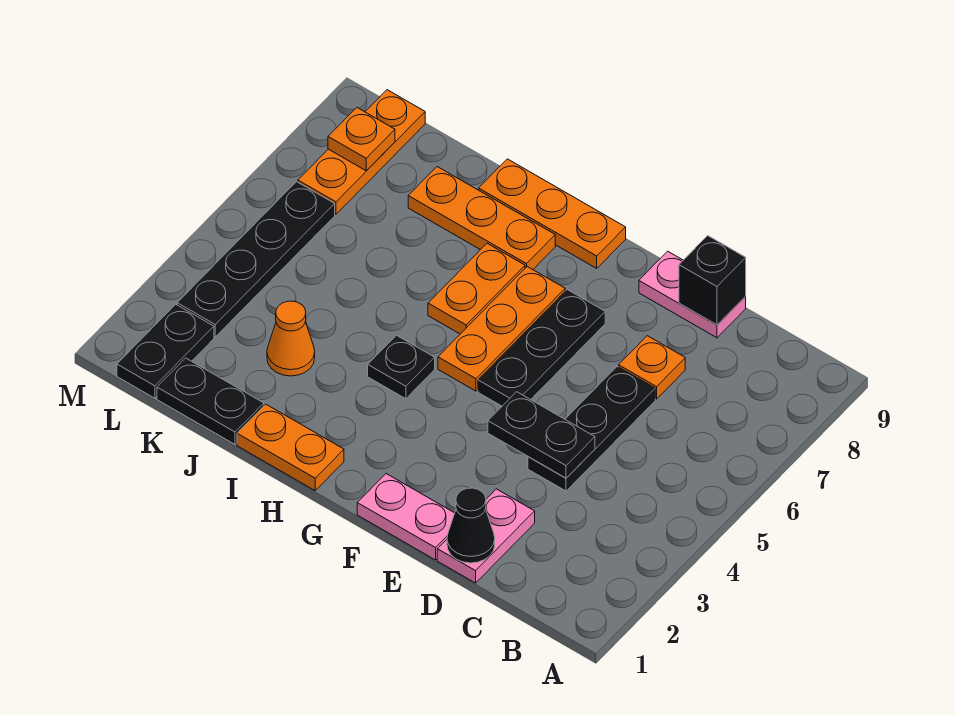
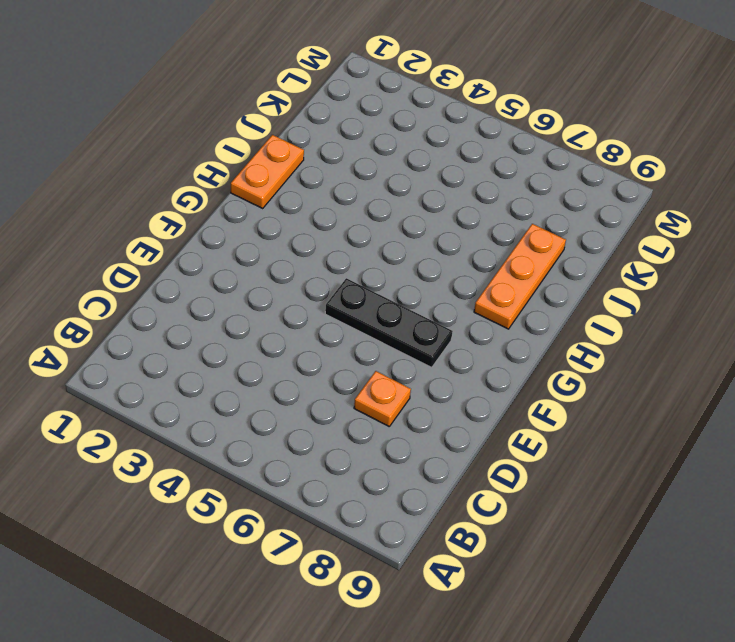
none -> pink plate D1:D2 level 1
none -> black plate D4:D6 level 1
none -> pink plate D9:E9 level 1

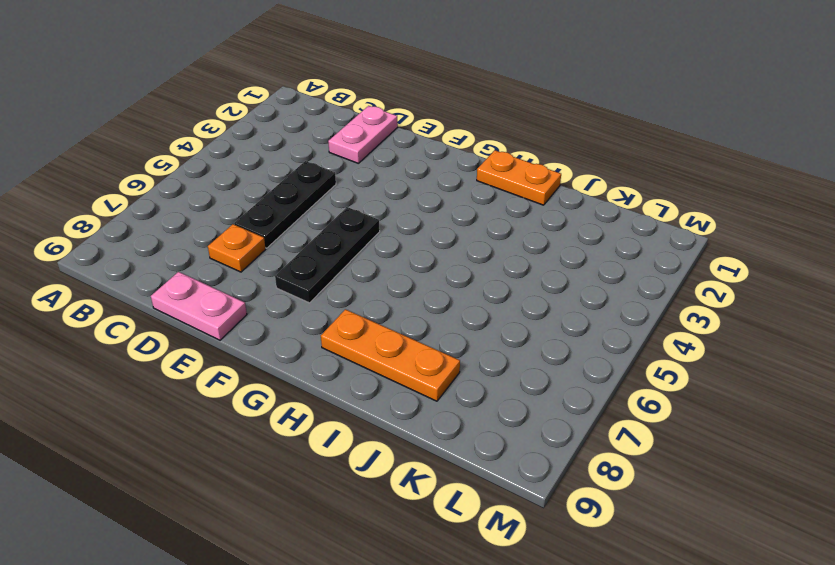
none -> pink plate E1:F1 level 1
none -> orange plate G5:G7 level 1
none -> orange plate G9:I9 level 1

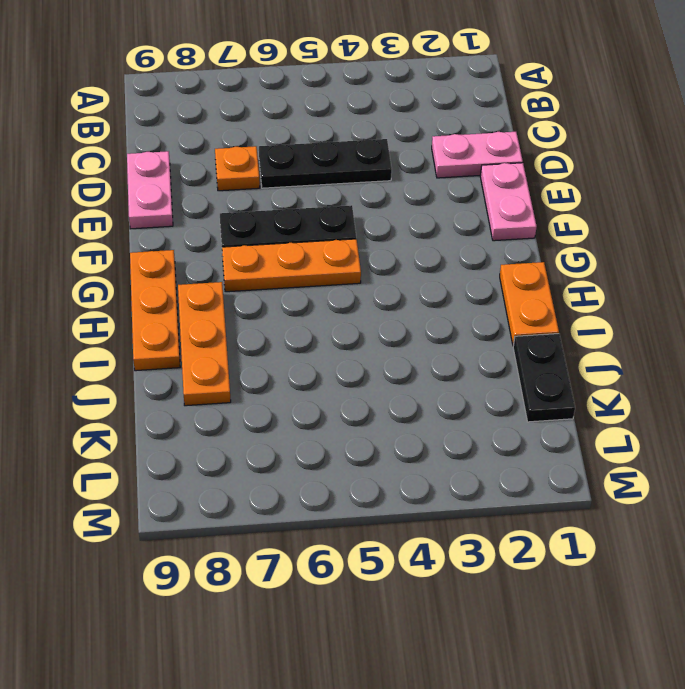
none -> black plate H4 level 1
none -> orange plate H6:H7 level 1
none -> orange cone J3 level 1

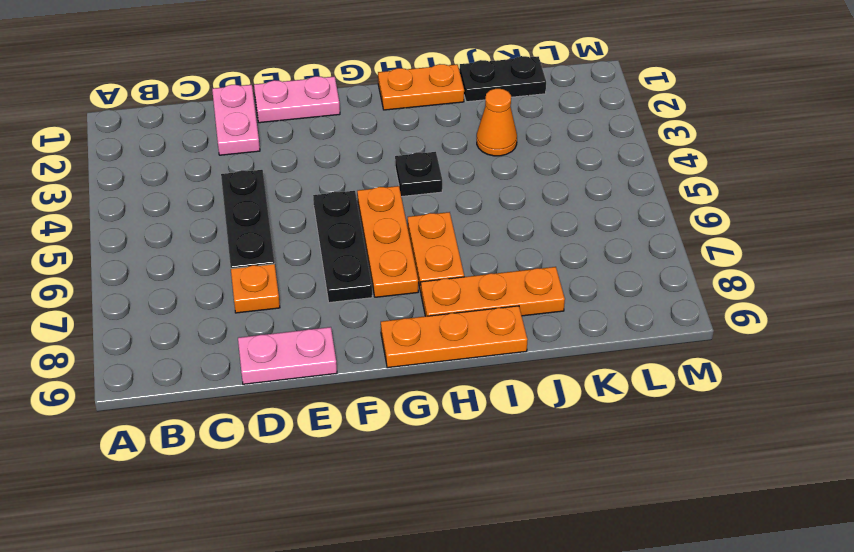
none -> black plate L1:L2 level 1
none -> black plate L3:L6 level 1
none -> orange plate L7:L9 level 1

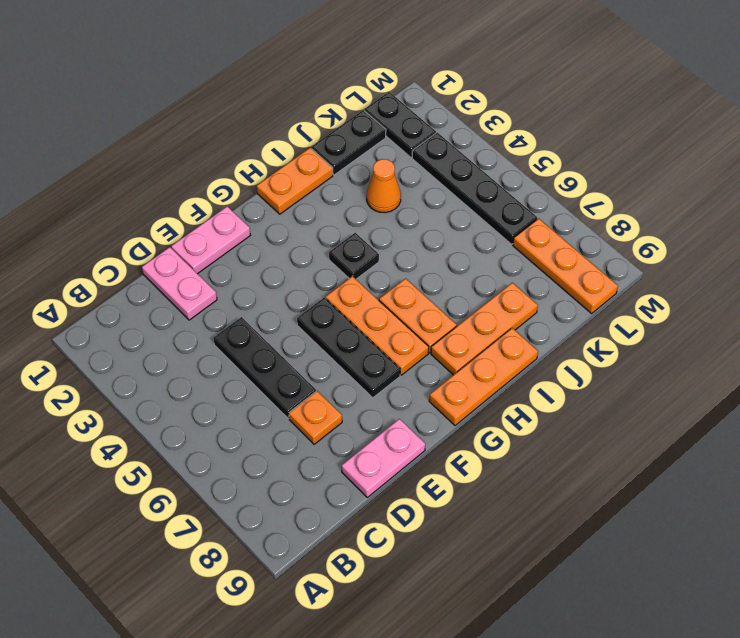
none -> black cone D1 level 2
none -> black plate D4:E4 level 2
none -> black brick D9 level 2

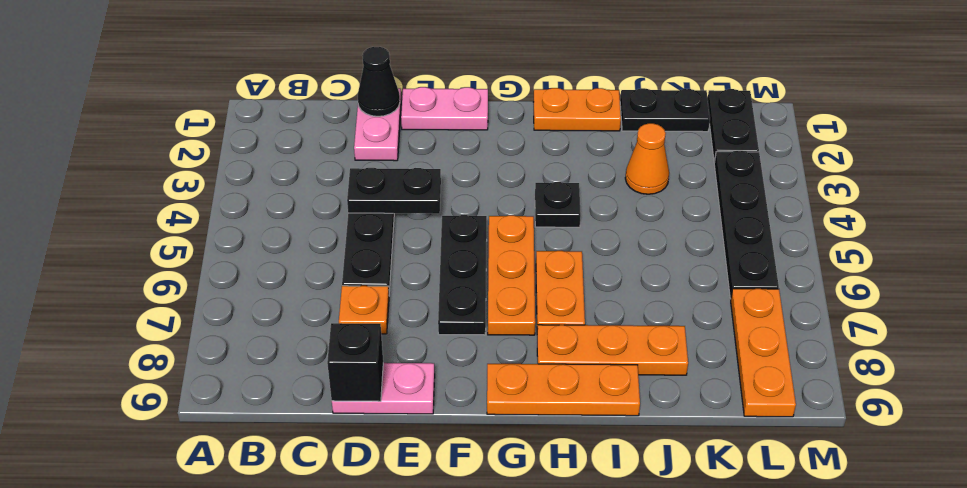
none -> orange plate L8 level 2

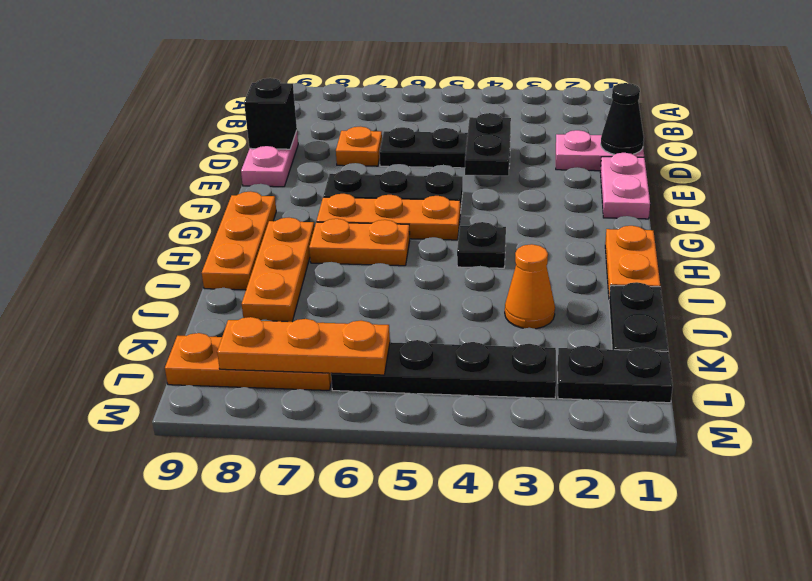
orange plate L6:L8 level 2 -> orange plate L8 level 2

